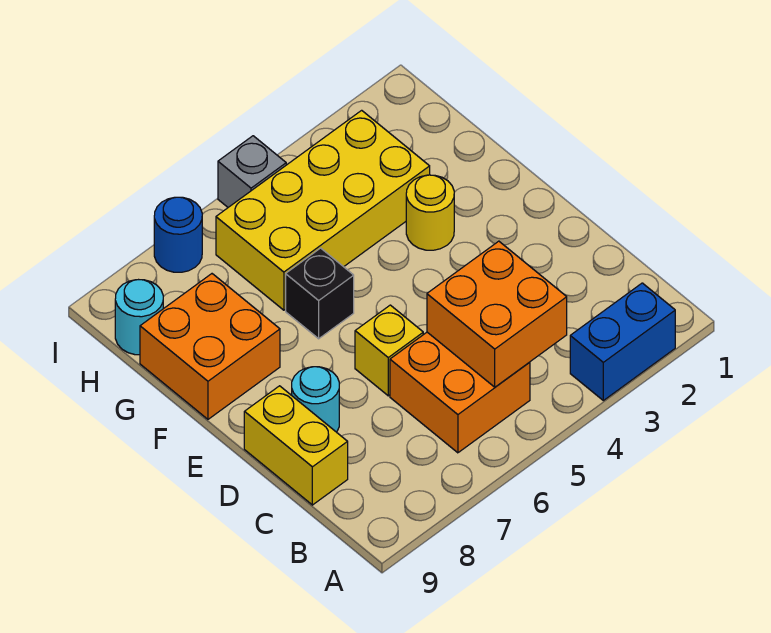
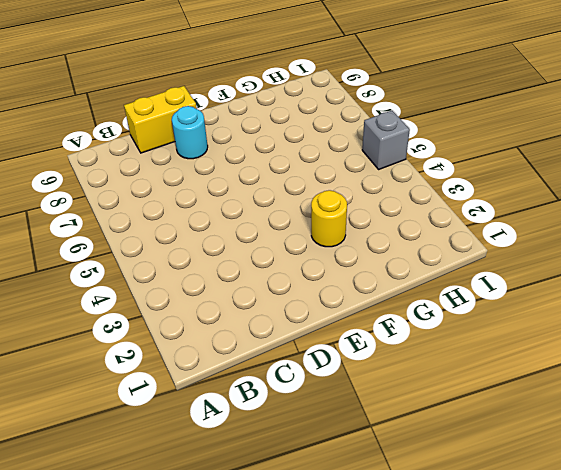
none -> blue brick A2:A3 level 1
none -> orange brick B5:C6 level 1
none -> yellow brick D6 level 1

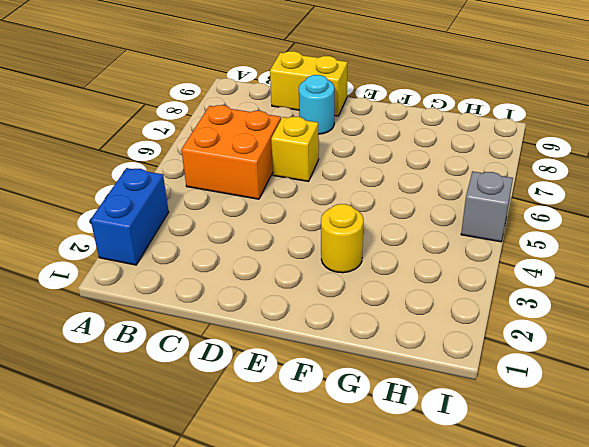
none -> black brick F6 level 1
none -> orange brick F8:G9 level 1
none -> yellow brick G3:H6 level 1

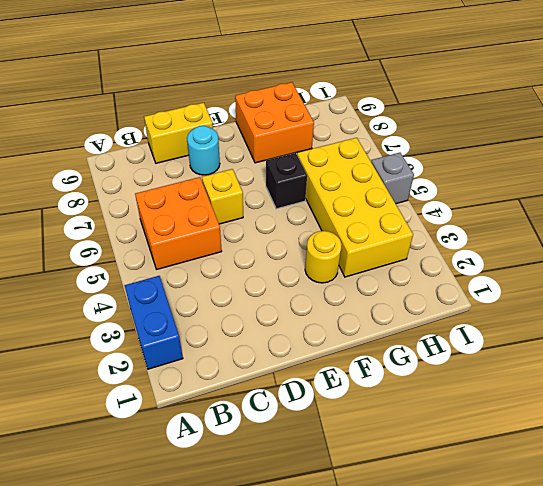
none -> cyan round brick H9 level 1
none -> blue round brick I7 level 1
none -> orange brick B4:C5 level 2

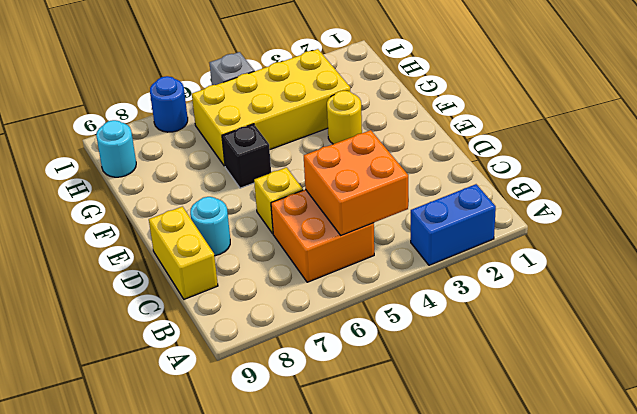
none -> orange brick F8:G9 level 1

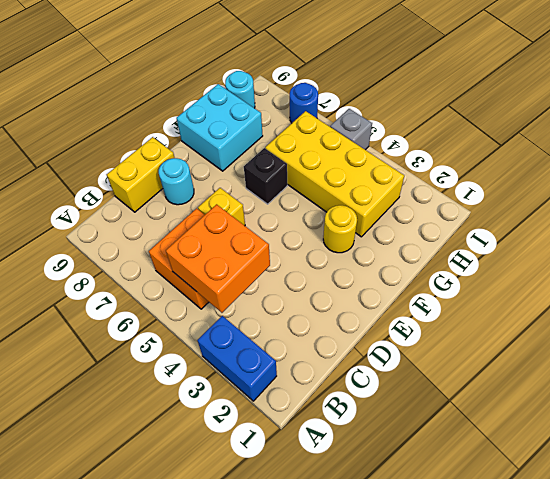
cyan brick F8:G9 level 1 -> orange brick F8:G9 level 1

